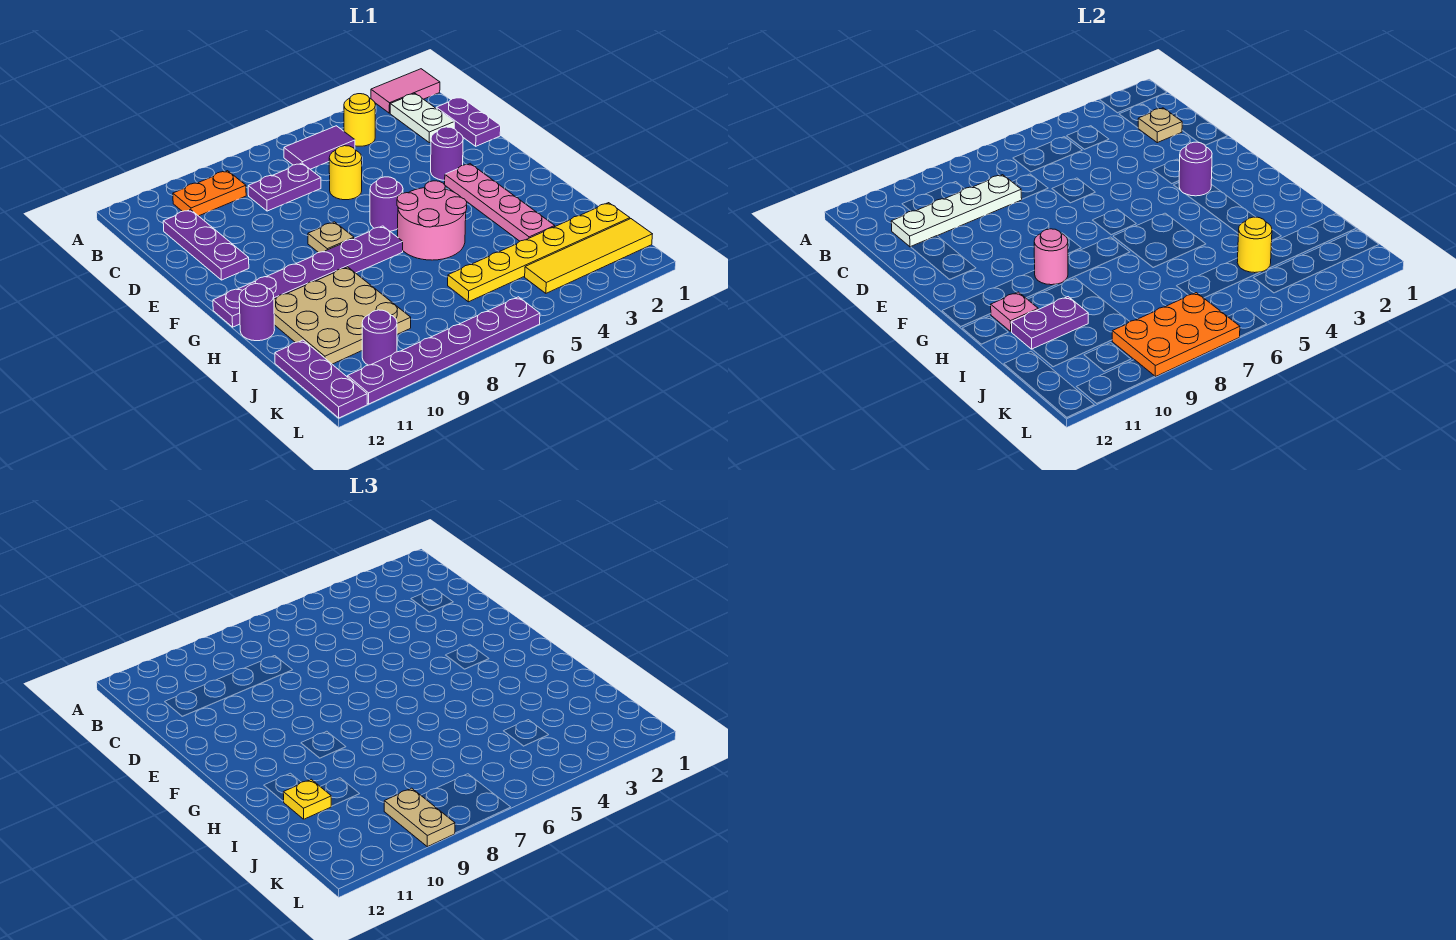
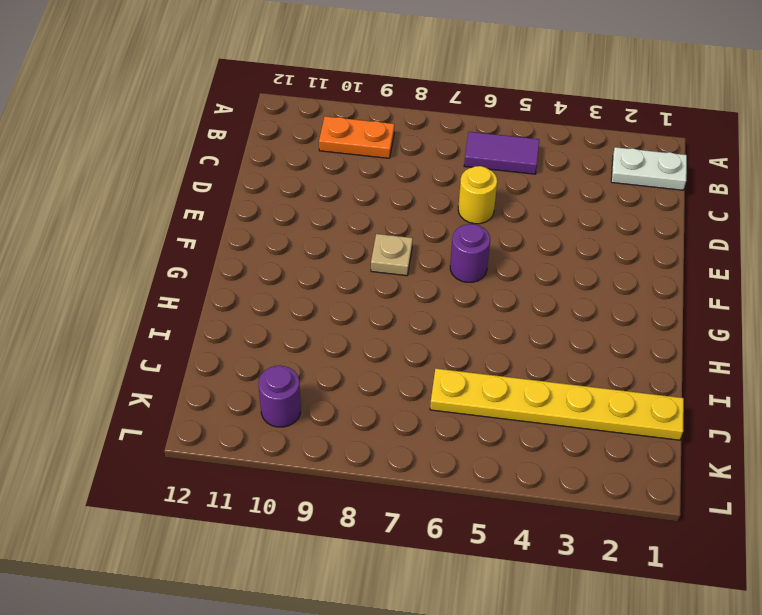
white plate B1:B2 level 1 -> white plate B2:C2 level 1
none -> pink tile A1:A2 level 1
none -> yellow round brick B4 level 1
none -> purple plate C1:D1 level 1
none -> purple plate C7:C8 level 1

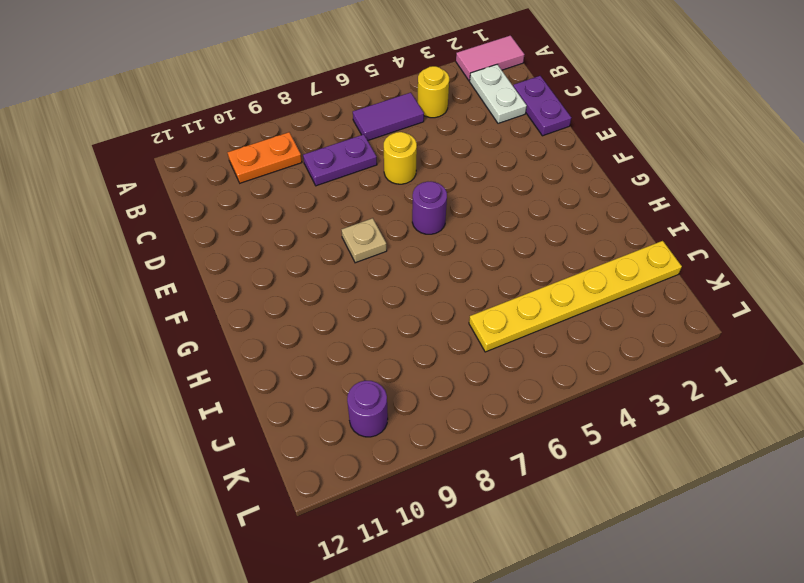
none -> purple plate C11:E11 level 1
none -> purple round brick E3 level 1
none -> pink plate F3:I3 level 1
none -> pink round brick G5:H6 level 1

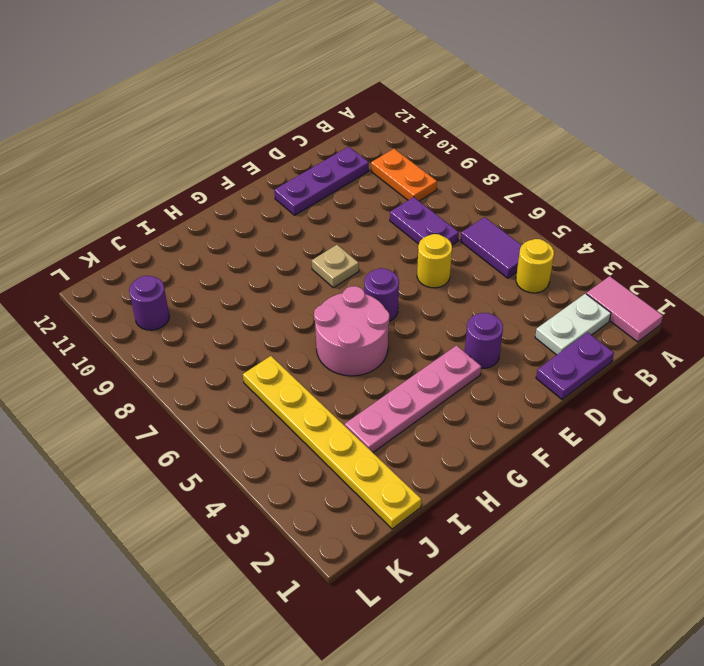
none -> purple plate G7:G12 level 1
none -> tan plate H9:J11 level 1
none -> purple round brick H12 level 1
none -> purple plate J12:L12 level 1

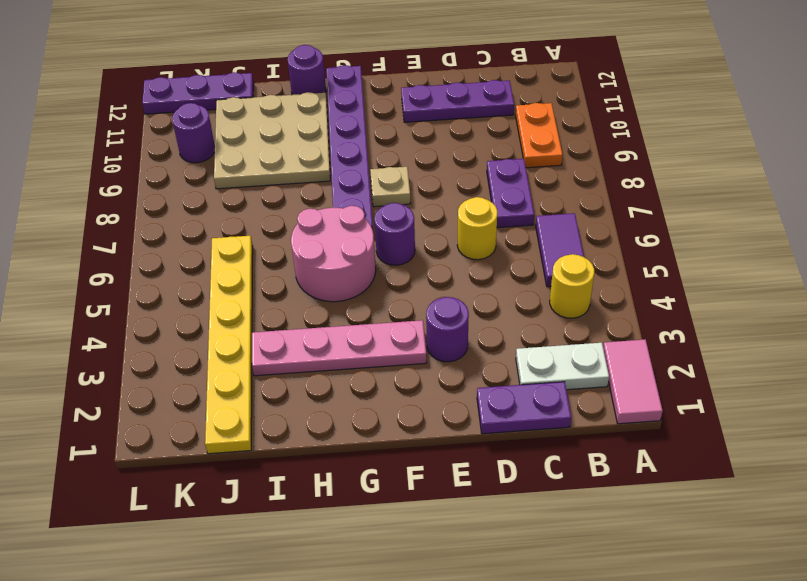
none -> yellow tile K1:K4 level 1
none -> purple plate L6:L11 level 1
none -> tan plate C2 level 2
none -> white plate C8:C11 level 2

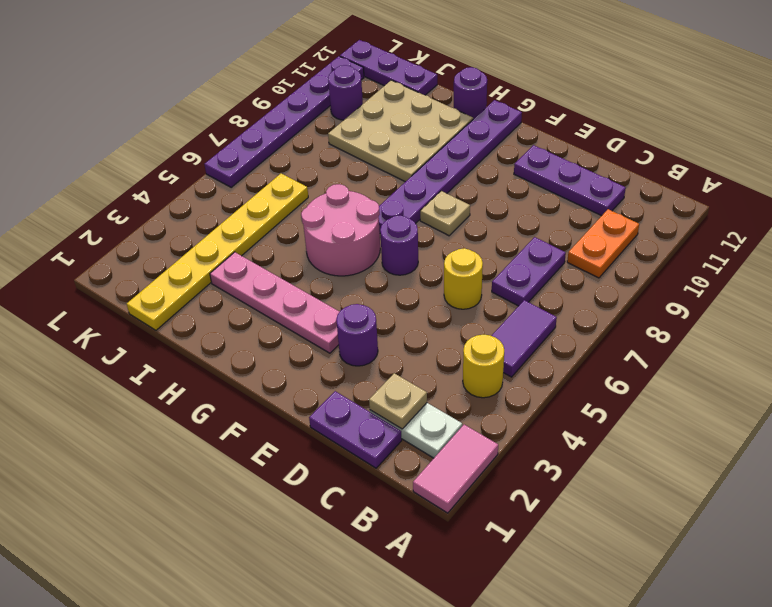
none -> yellow tile K1:K4 level 1
none -> white plate C8:C11 level 2
none -> purple round brick F3 level 2
none -> pink round brick G9 level 2

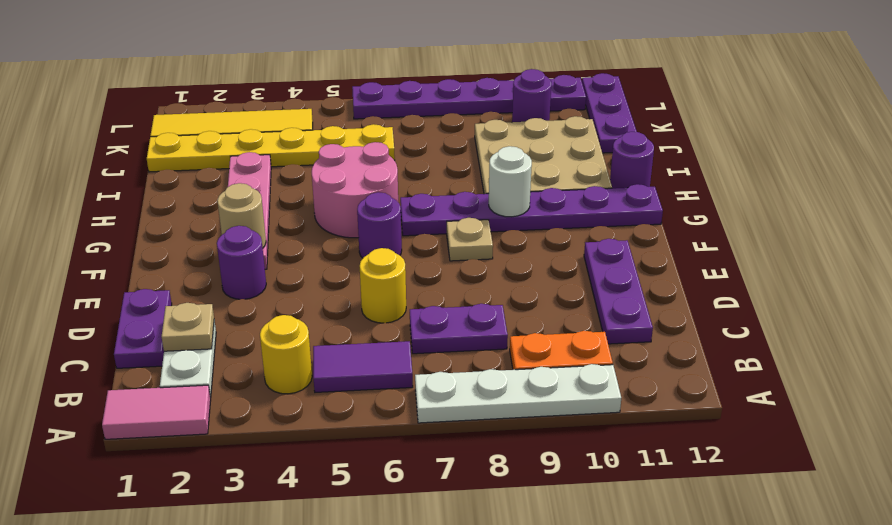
white plate A7:A10 level 1 -> white plate C8:C11 level 2
tan round brick F3 level 2 -> purple round brick F3 level 2
white round brick G9 level 2 -> pink round brick G9 level 2
none -> pink plate H11 level 2
none -> purple plate I10:I11 level 2
none -> yellow round brick J4 level 2
none -> orange plate K7:L9 level 2

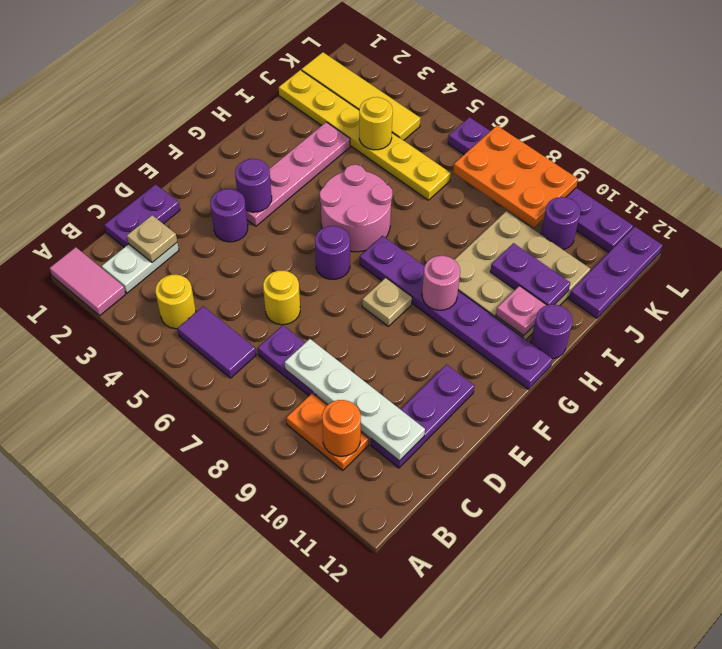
orange round brick B10 level 2 -> none
none -> yellow plate I11 level 3
none -> tan plate K9:L9 level 3

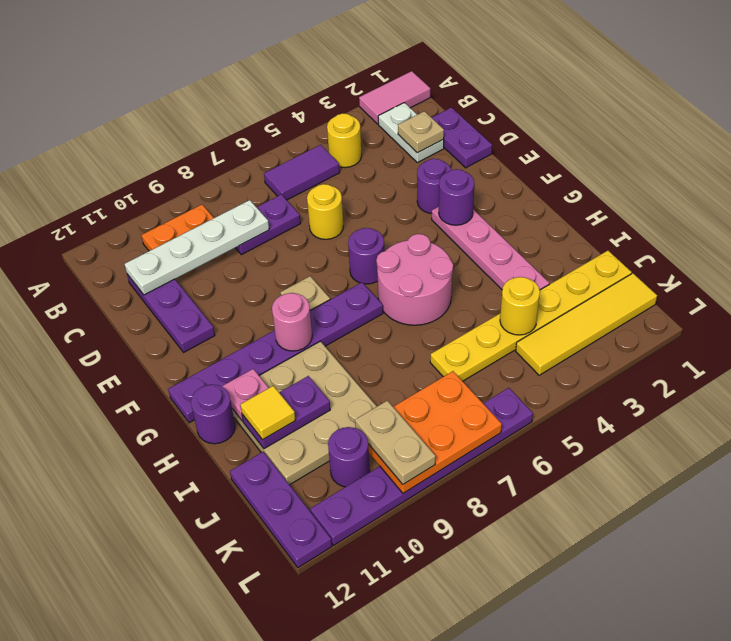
yellow tile I11 level 3 -> yellow plate I11 level 3

